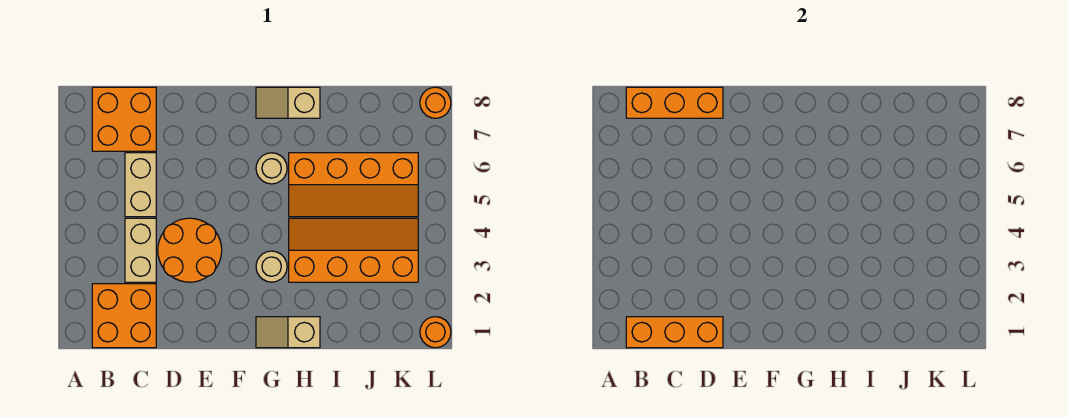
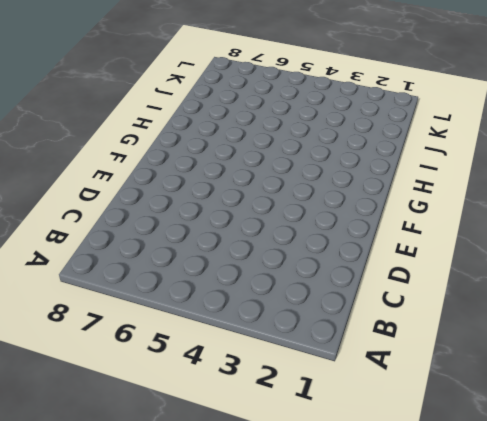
none -> orange brick B1:C2 level 1
none -> orange brick B7:C8 level 1
none -> tan brick C3:C4 level 1

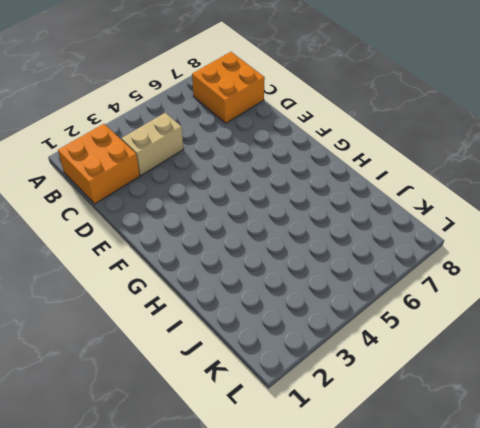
none -> tan brick C5:C6 level 1
none -> orange round brick D3:E4 level 1
none -> tan slope G1:H1 level 1 top H

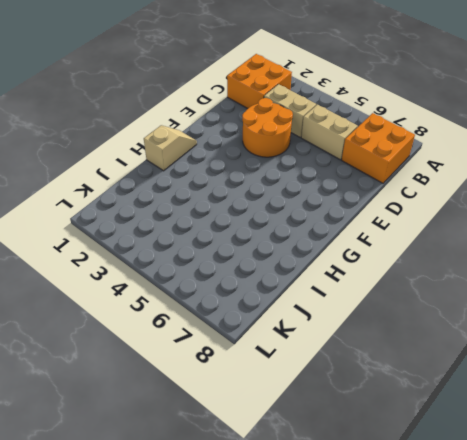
none -> tan round brick G3 level 1
none -> tan round brick G6 level 1
none -> tan slope G8:H8 level 1 top H

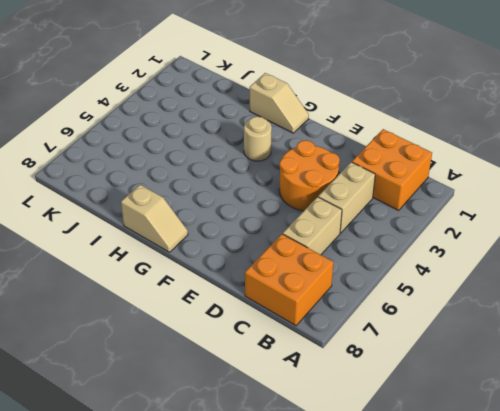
none -> tan round brick G6 level 1
none -> orange slope H3:K4 level 1 top 3
none -> orange slope H5:K6 level 1 top 6

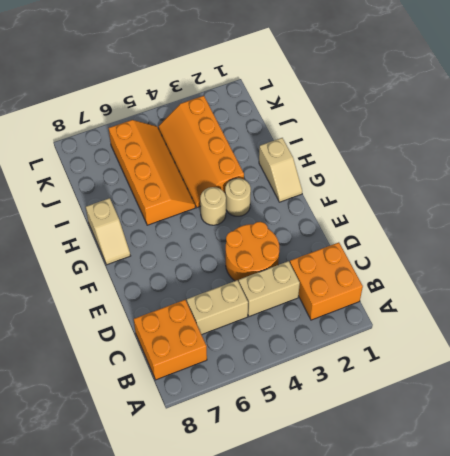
tan round brick G4 level 1 -> tan round brick G6 level 1
none -> orange round brick L1 level 1
none -> orange round brick L8 level 1
none -> orange brick B1:D1 level 2

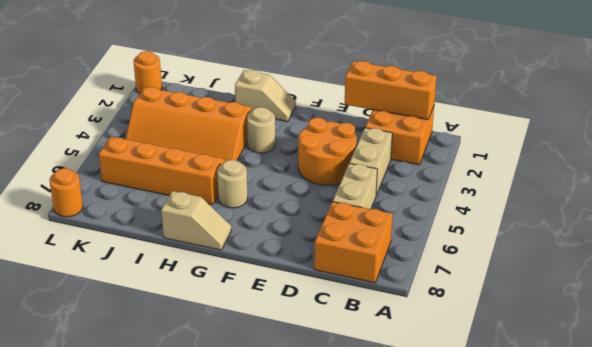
none -> orange brick B8:D8 level 2

